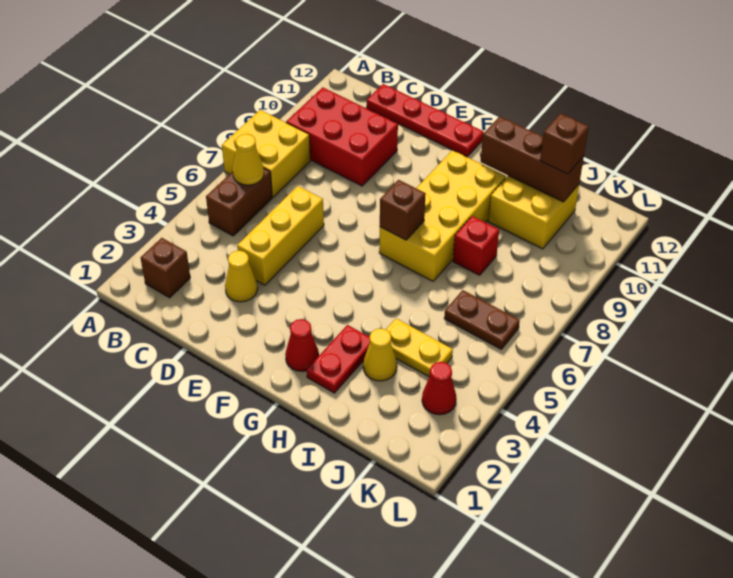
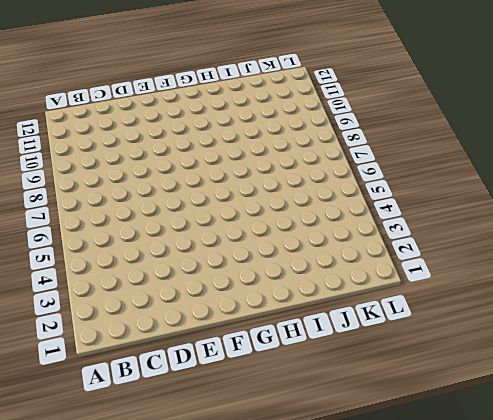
none -> yellow brick A7:B8 level 1
none -> brown brick B2 level 1
none -> brown brick B5:B6 level 1

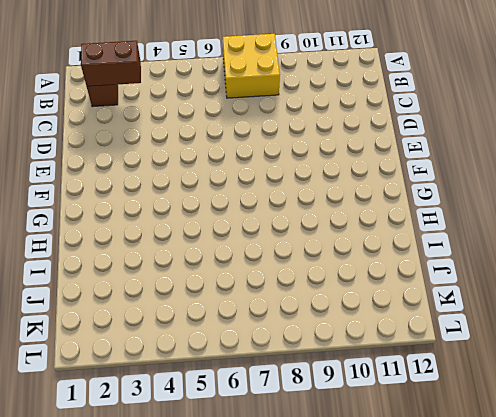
brown brick B2:B3 level 2 -> brown brick B5:B6 level 1
none -> red brick B9:D10 level 1
none -> red plate C12:F12 level 1
none -> yellow cone D3 level 1

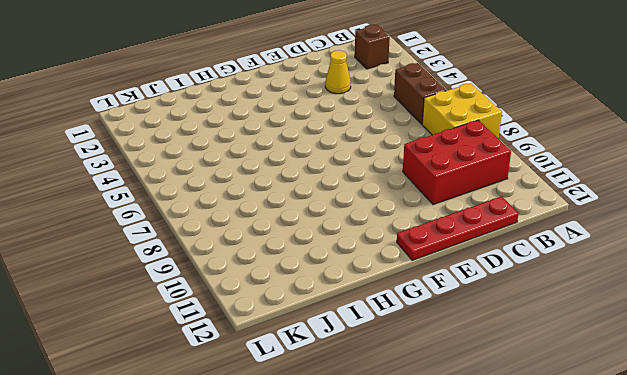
none -> yellow brick D4:D6 level 1
none -> red cone G2 level 1
none -> yellow brick G7:H10 level 1

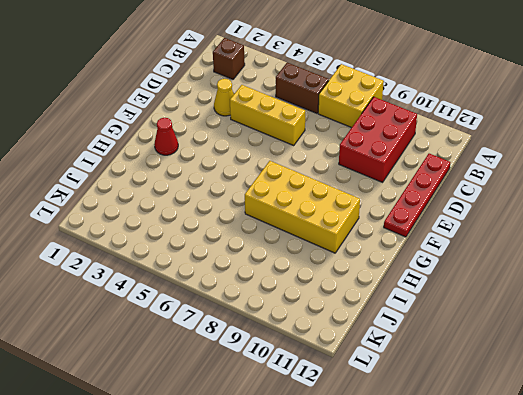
none -> red plate H2:H3 level 1
none -> yellow cone I3 level 1
none -> yellow plate I4:J4 level 1

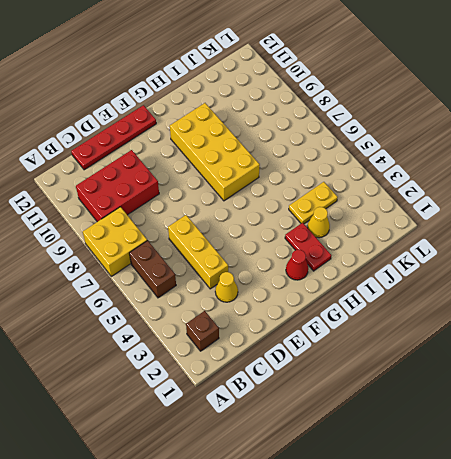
none -> red brick I8 level 1
none -> yellow brick I10:J11 level 1
none -> brown plate J6:K6 level 1

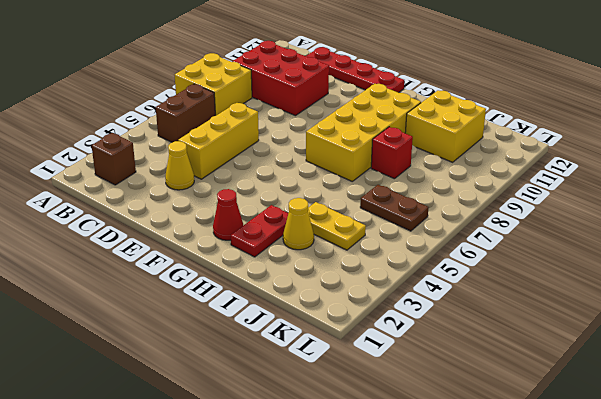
none -> red cone K3 level 1
none -> yellow cone B6 level 2
none -> brown brick G7 level 2

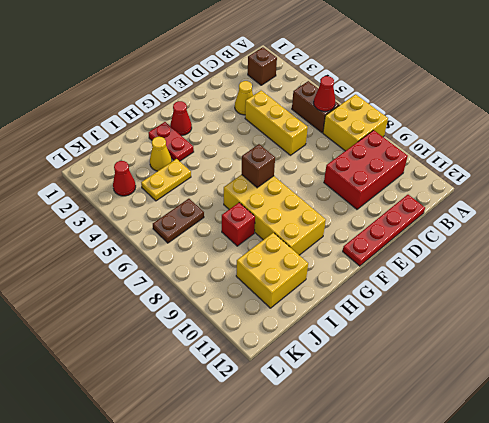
red cone B6 level 2 -> yellow cone B6 level 2
none -> brown brick H11:J11 level 2
none -> brown brick J11 level 3

